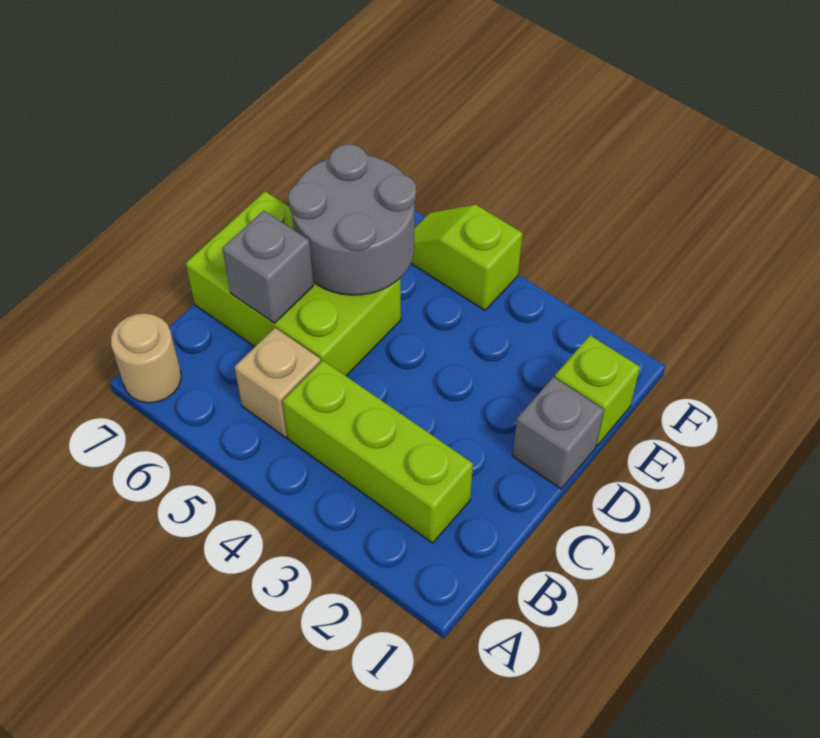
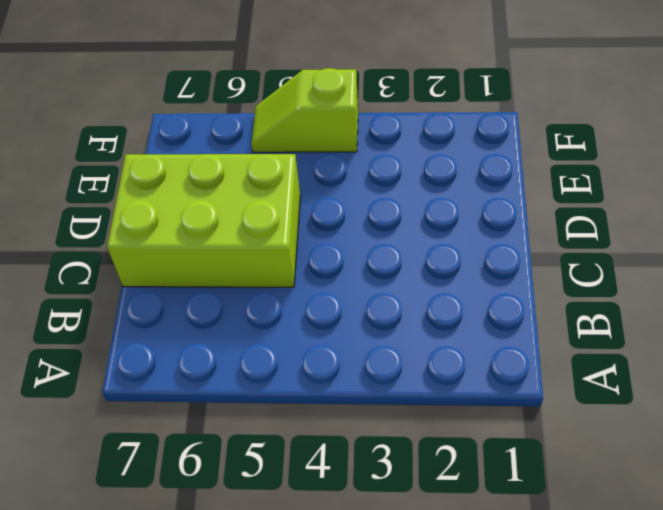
none -> tan round brick A7 level 1
none -> lime brick B2:B4 level 1

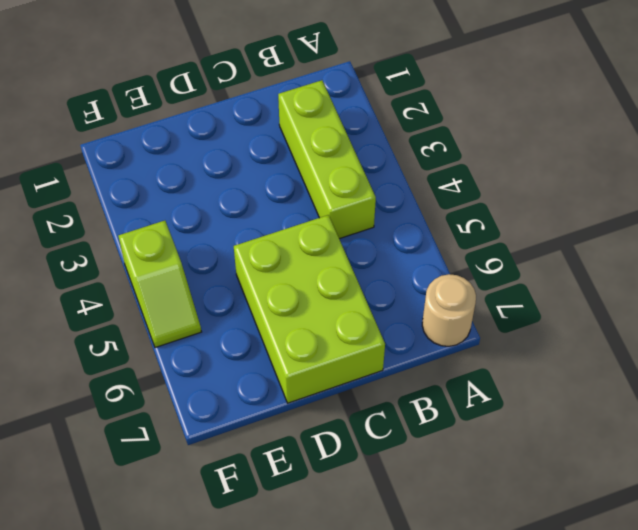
none -> tan brick B5 level 1
none -> grey brick D1 level 1

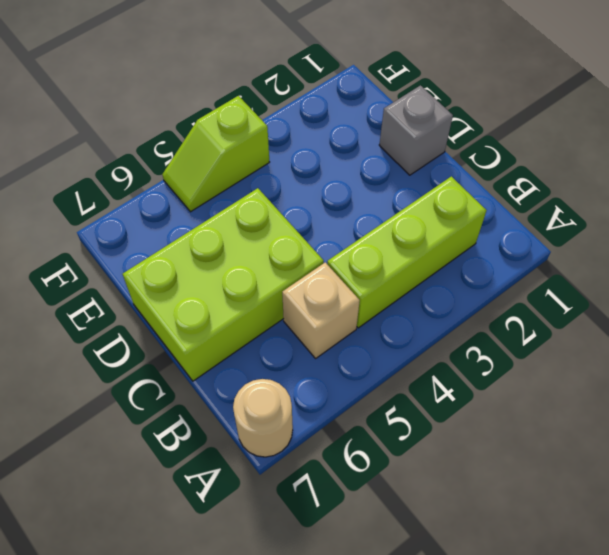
none -> lime brick E1 level 1
none -> grey brick C6 level 2

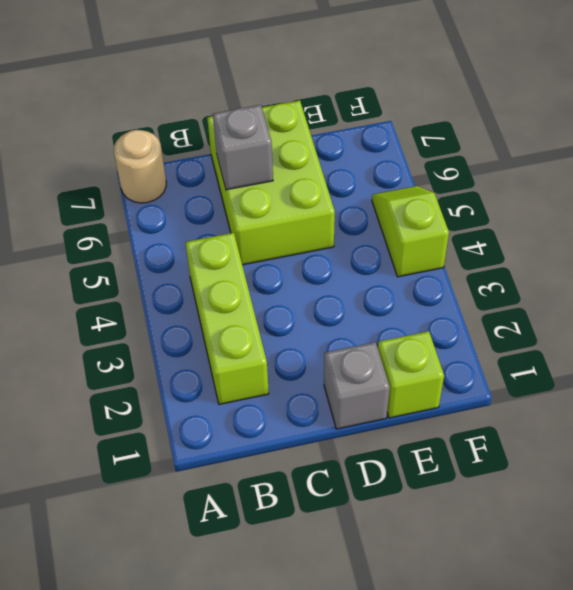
none -> tan brick B5 level 1
none -> grey round brick D5:E6 level 2

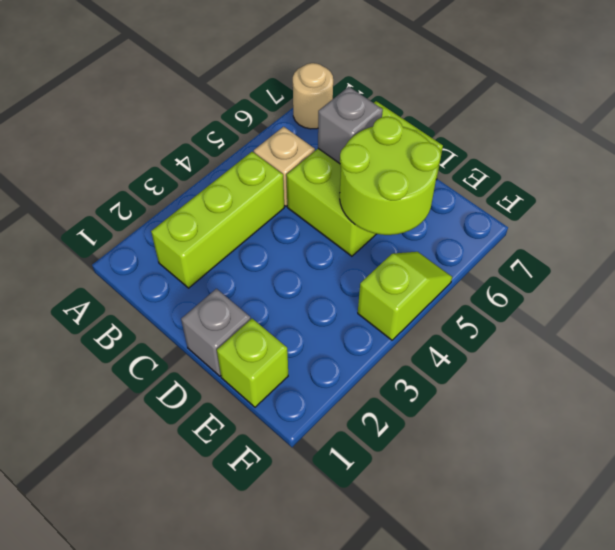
lime round brick D5:E6 level 2 -> grey round brick D5:E6 level 2

